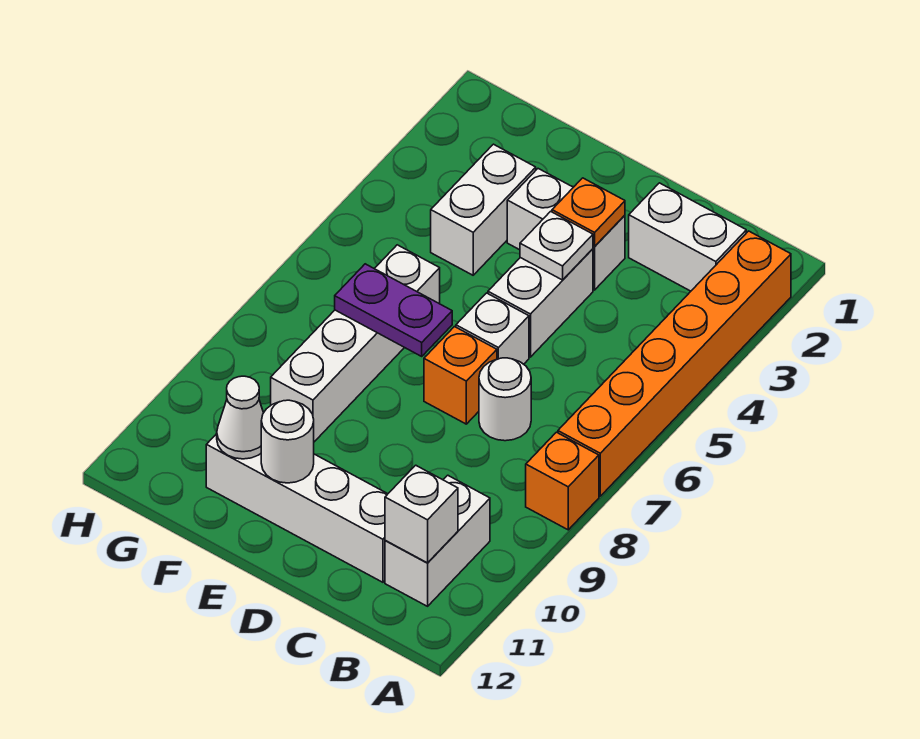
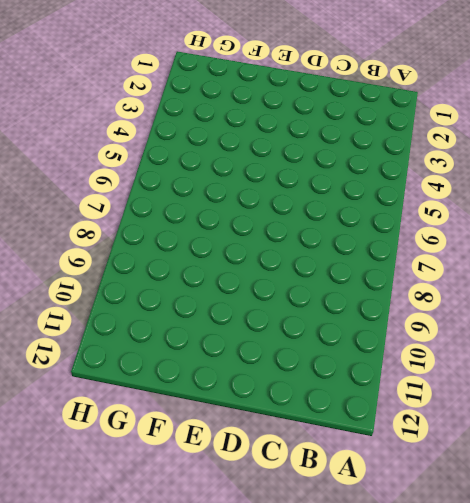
none -> orange brick A2:A7 level 1
none -> orange brick A8 level 1
none -> white brick B2:C2 level 1

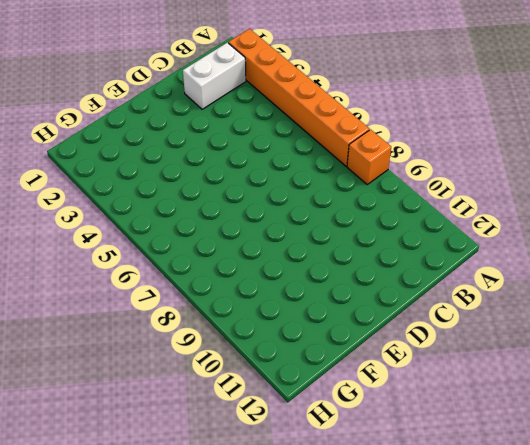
none -> white brick B10:B11 level 1
none -> white round brick C7 level 1
none -> white brick C11:F11 level 1

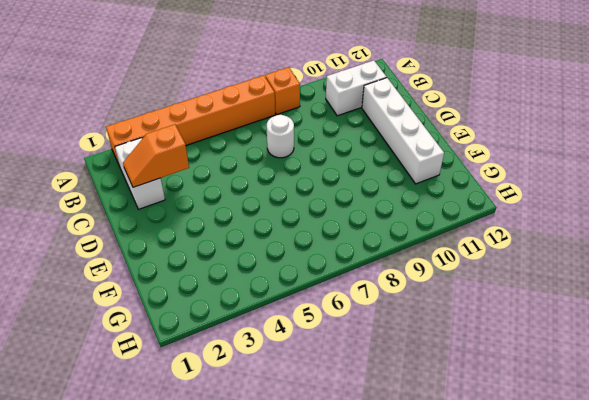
orange slope C2:C3 level 2 top 3 -> none
none -> white brick D3:E3 level 1
none -> white brick D4:D5 level 1
none -> white brick D6 level 1

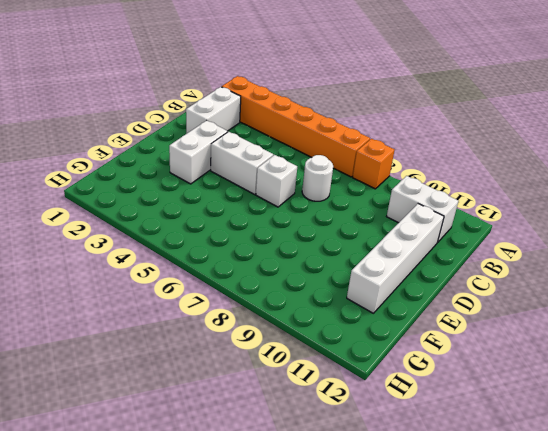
none -> orange brick D7 level 1
none -> white brick F3:F4 level 1
none -> white brick F6:F9 level 1

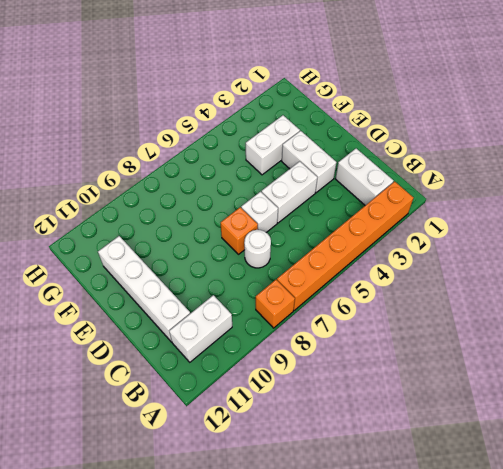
none -> white brick F6:F9 level 1
none -> white brick B11 level 2
none -> orange plate D3 level 2

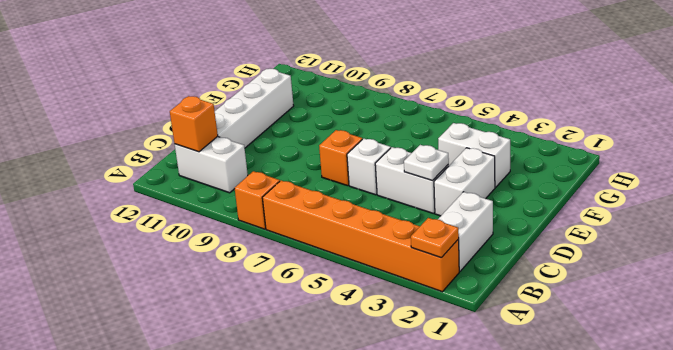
orange plate A2 level 2 -> orange plate D3 level 2
orange brick B11 level 2 -> white brick B11 level 2
none -> white round brick C7 level 1
none -> white brick F6:F9 level 1
none -> purple plate E7:F7 level 2

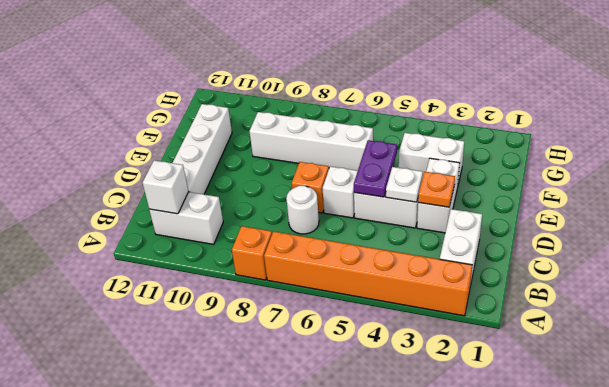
purple plate D5:E5 level 2 -> purple plate E7:F7 level 2
none -> white round brick E11 level 2
none -> white cone F11 level 2

